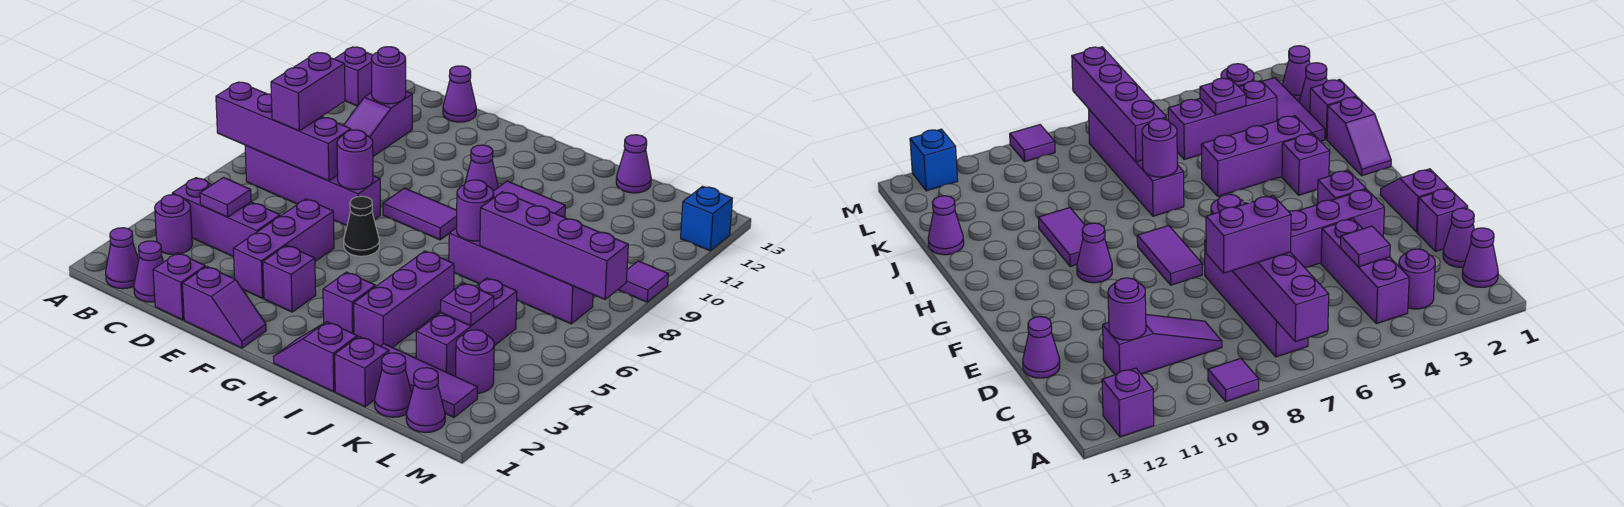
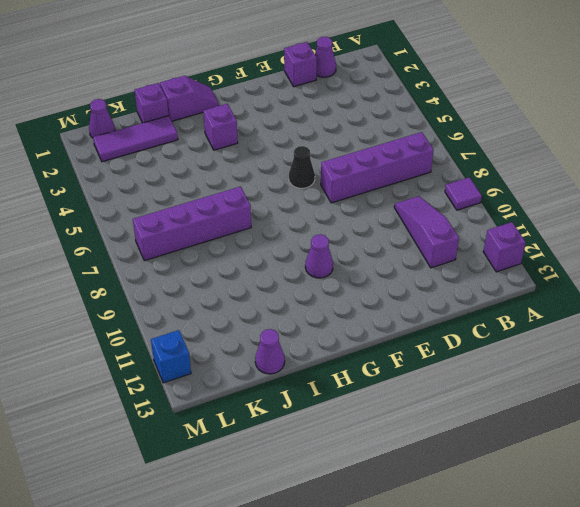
none -> purple cone B1 level 1
none -> purple round brick B3 level 1
none -> purple brick B4:D4 level 1
none -> purple cone D13 level 1

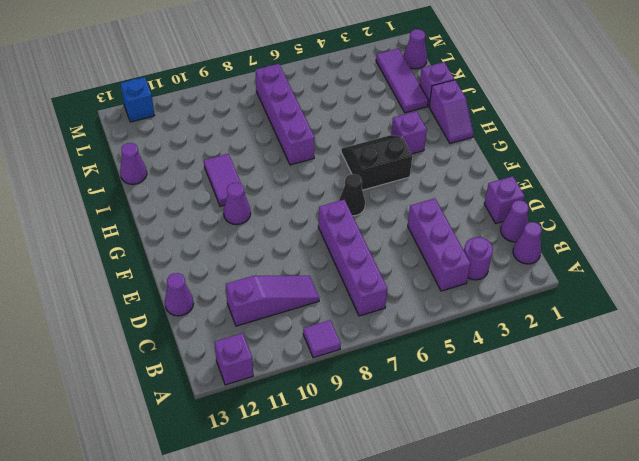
black slope G4:H5 level 1 top G -> none
none -> purple slope E1:F1 level 1 top E
none -> purple brick E3:E5 level 1
none -> purple brick F3 level 1
none -> purple tile F8:G8 level 1

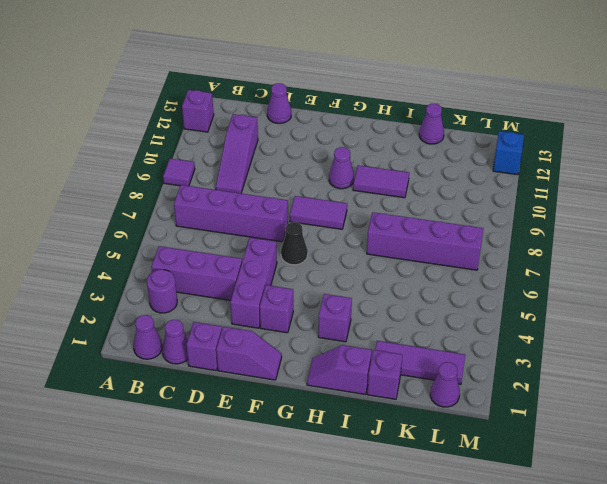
none -> purple brick I3:I5 level 1
none -> purple cone K1 level 1
none -> purple brick K3:K5 level 1
none -> purple round brick L3 level 1

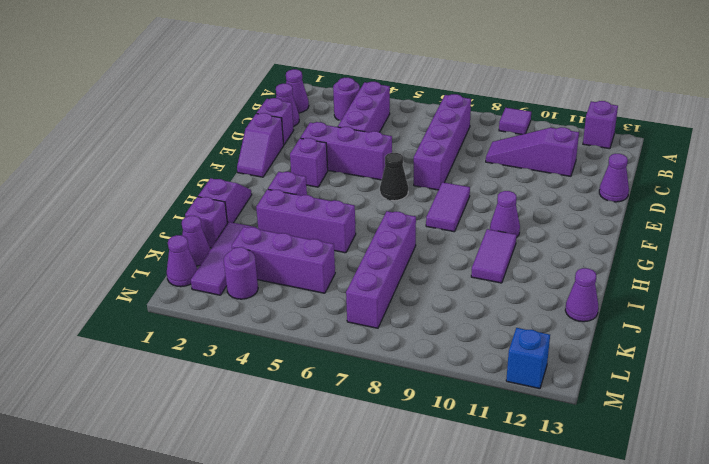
none -> purple tile M9 level 1
none -> purple brick A7:D7 level 2
none -> purple tile C4 level 2
none -> purple round brick C11 level 2

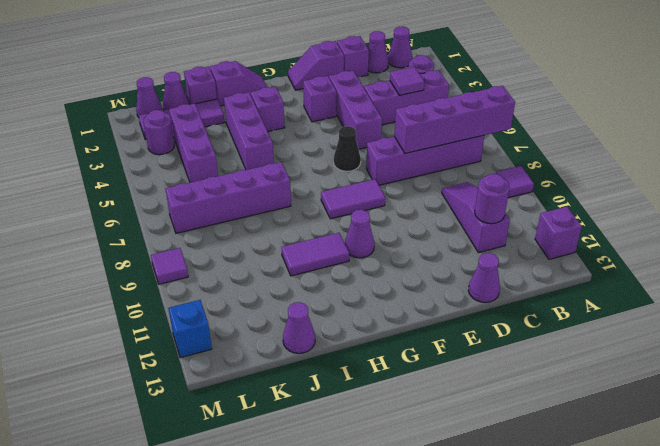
none -> purple round brick E7 level 2
none -> purple round brick I7 level 2
none -> purple brick J7:M7 level 2
none -> purple plate K4 level 2

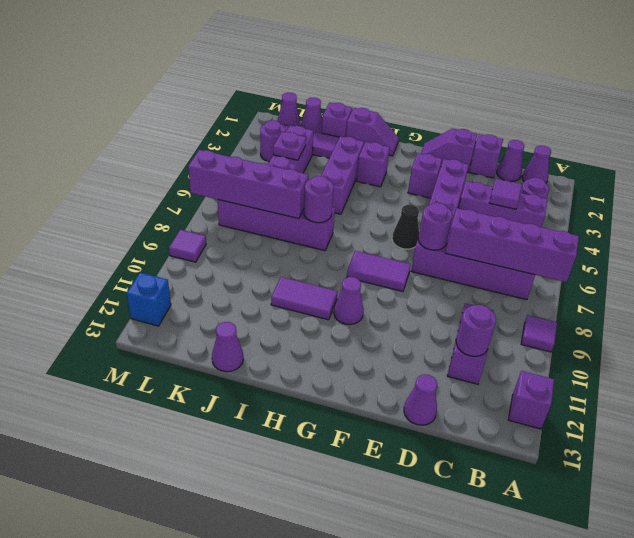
none -> purple brick C7:C8 level 3

